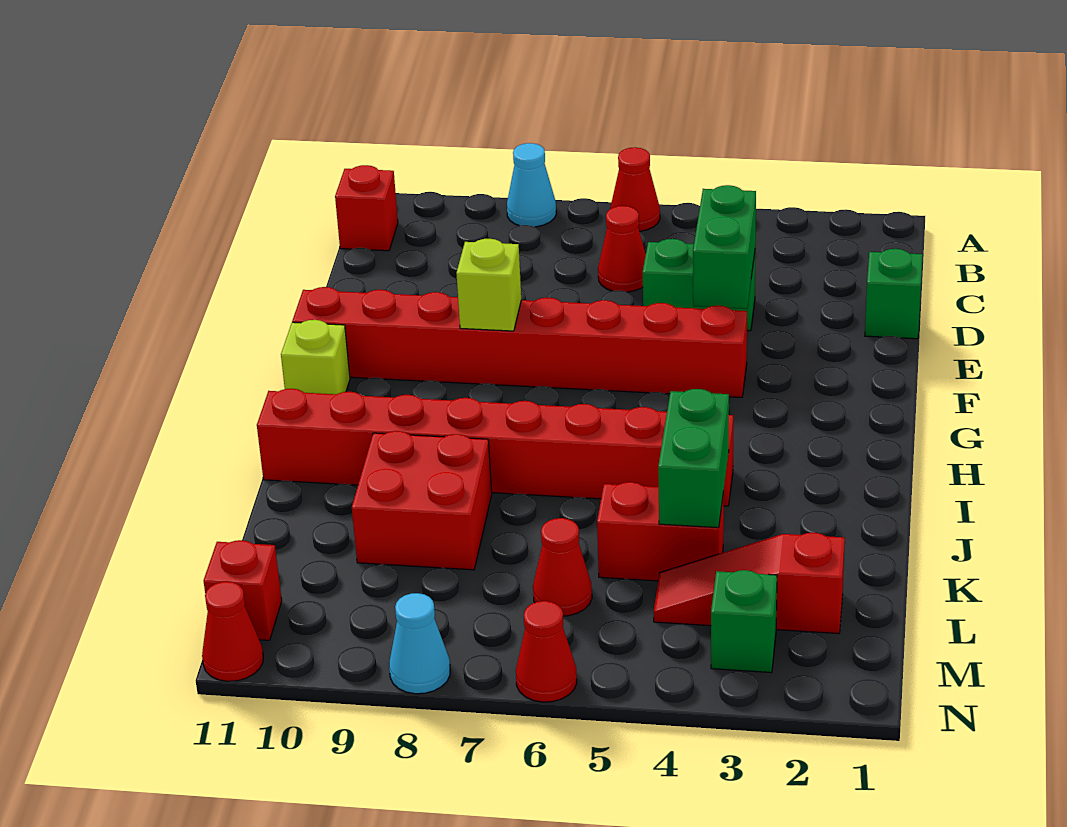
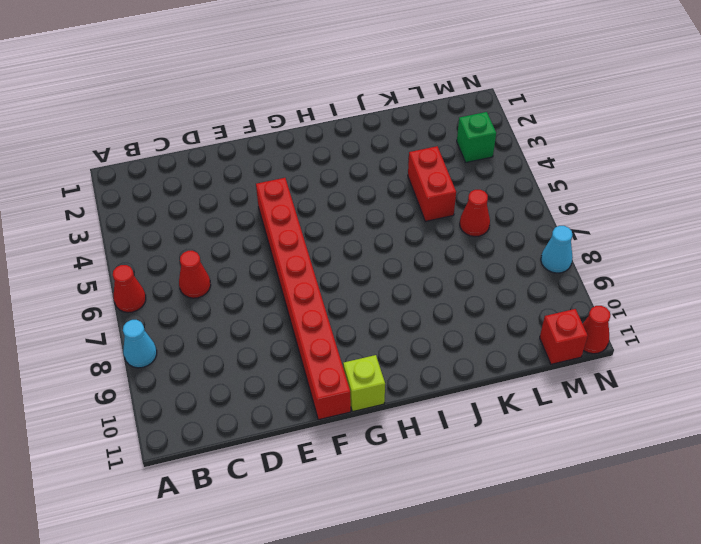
none -> red brick B11 level 1
none -> green brick D1 level 1
none -> green brick D4:D5 level 1

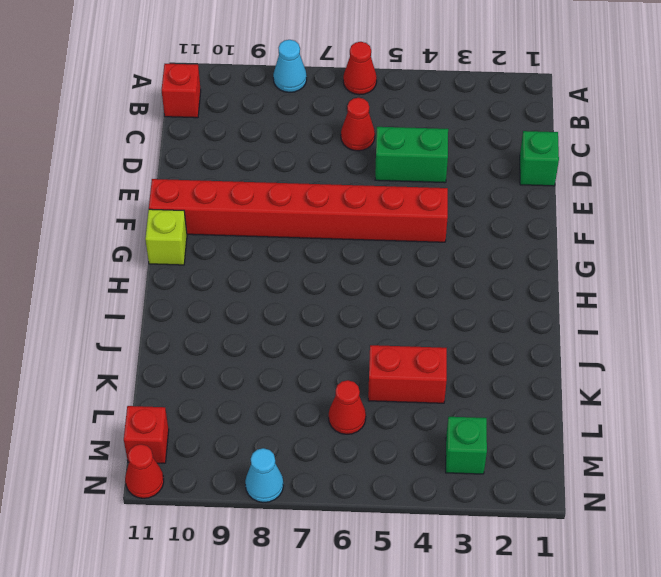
none -> red brick I4:I11 level 1
none -> red brick J8:K9 level 1
none -> red slope L2:L4 level 1 top 2

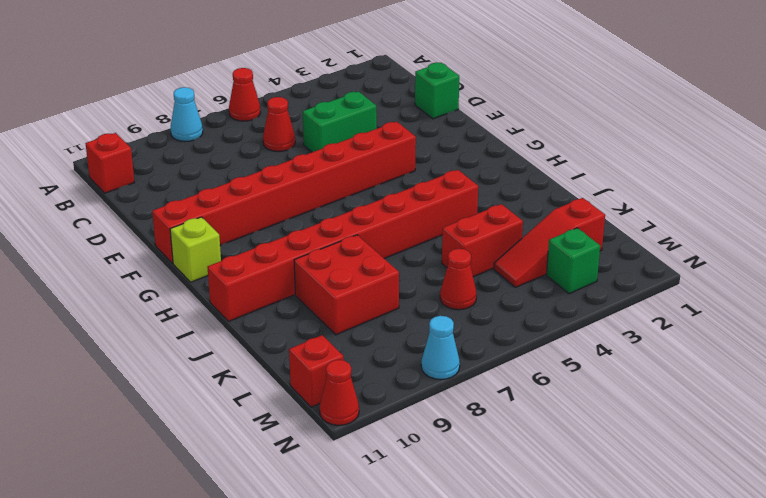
none -> red cone N6 level 1
none -> green brick D4:E4 level 2
none -> lime brick F8 level 2

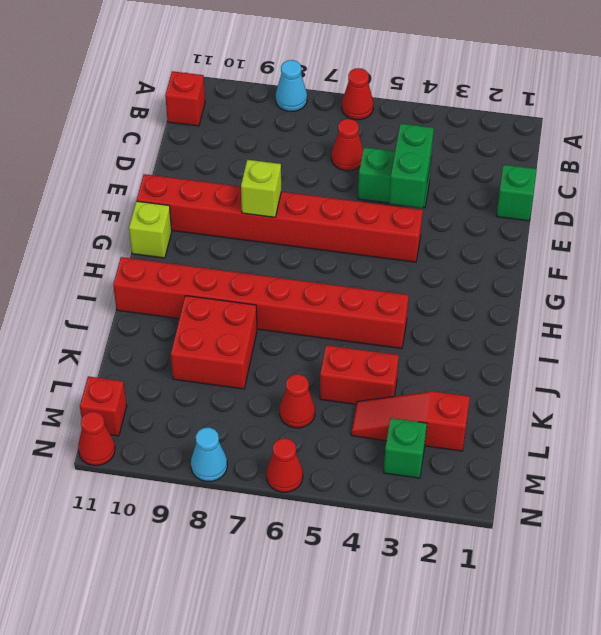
none -> green brick J4:K4 level 2

